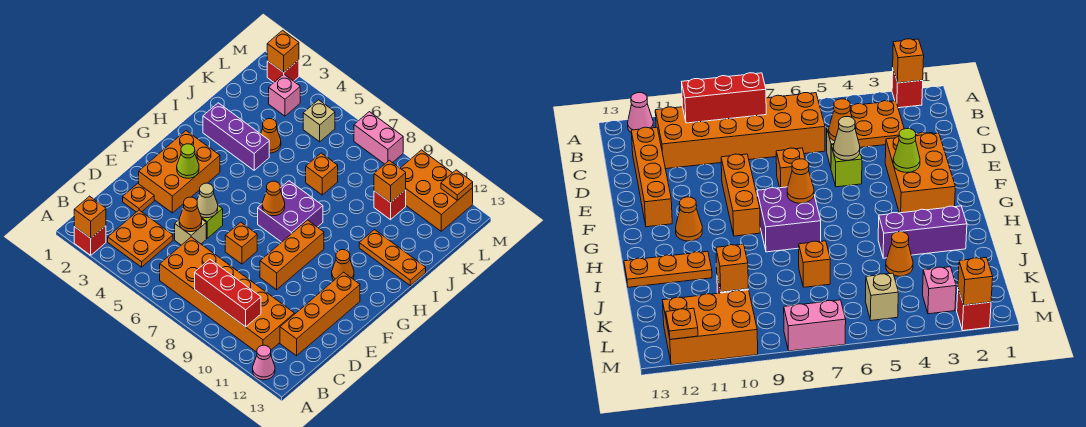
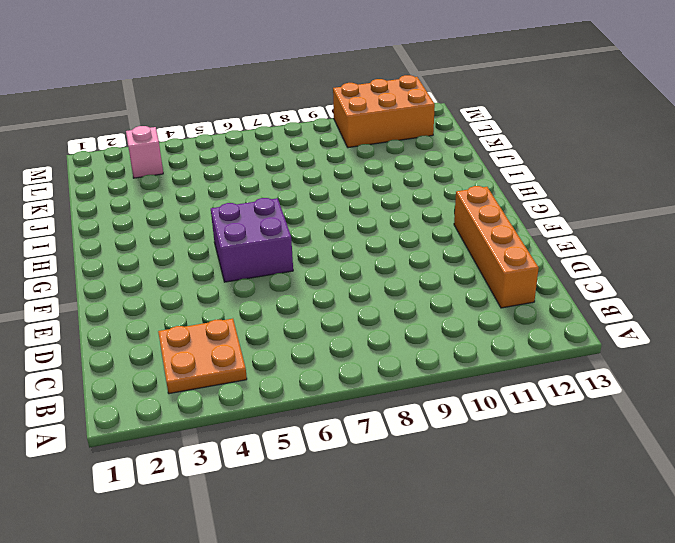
purple brick F5:G6 level 1 -> purple brick G7:H8 level 1
none -> red brick A2 level 1
none -> pink cone A12 level 1
none -> orange brick B6:C11 level 1
none -> orange plate D2 level 1

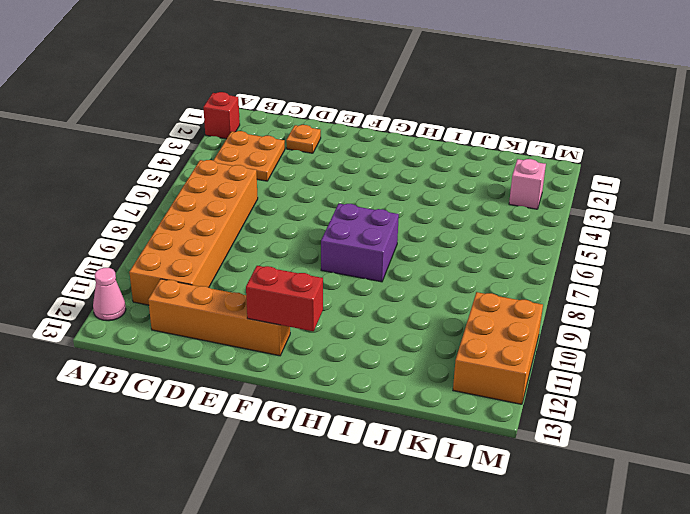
red brick F12:G12 level 2 -> none
none -> tan brick D5 level 1
none -> orange brick E2:G3 level 1
none -> lime brick E5 level 1
none -> orange brick E7 level 1

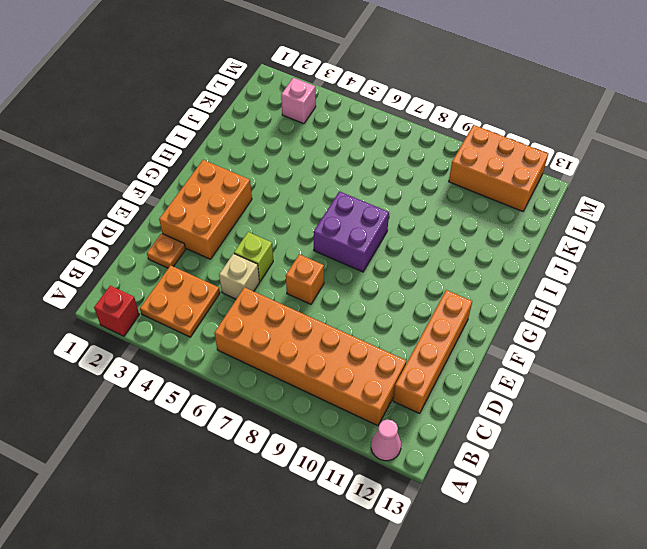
none -> orange brick E9:G9 level 1
none -> orange cone G11 level 1
none -> purple brick I2:I4 level 1
none -> orange plate I11:I13 level 1

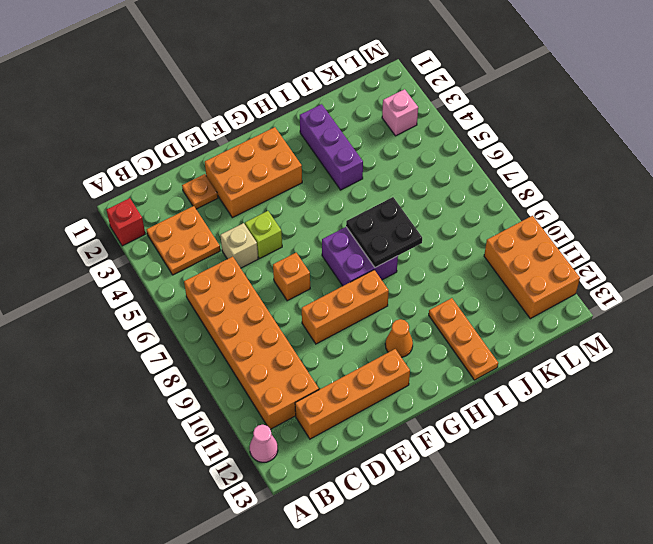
black plate H7:I8 level 2 -> none
none -> orange cone J4 level 1
none -> orange brick J7 level 1
none -> red brick K10 level 1
none -> tan brick L5 level 1

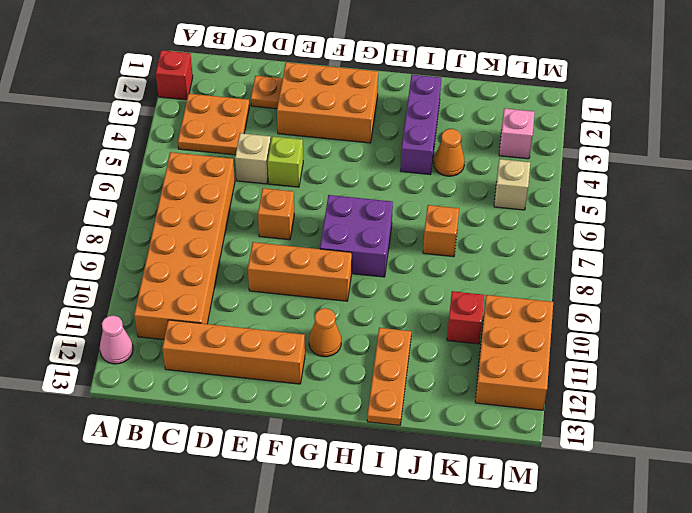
none -> red brick M2 level 1
none -> pink brick M7:M8 level 1
none -> orange brick A2 level 2
none -> red brick B8:B10 level 2

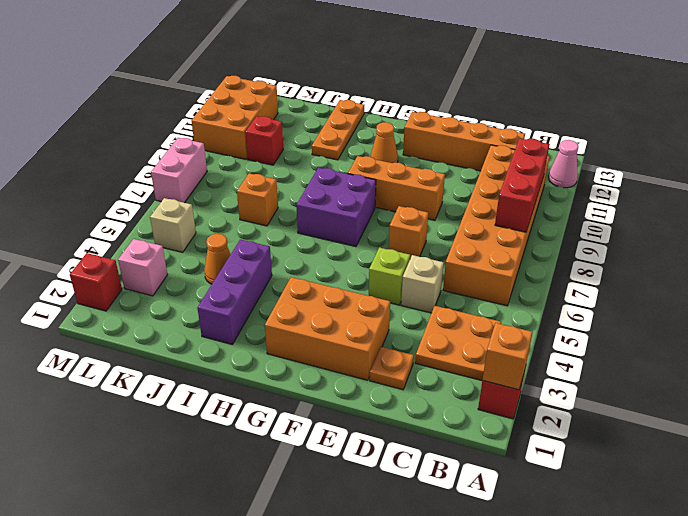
none -> orange cone D5 level 2
none -> tan cone E5 level 2
none -> lime cone F3 level 2
none -> orange cone G7 level 2

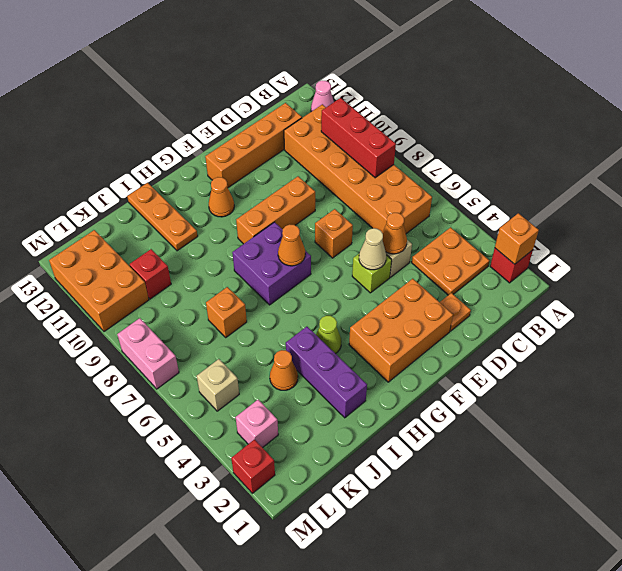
lime cone H4 level 1 -> lime cone F3 level 2
none -> orange brick K10 level 2
none -> orange brick M2 level 2
none -> orange plate M12 level 2

